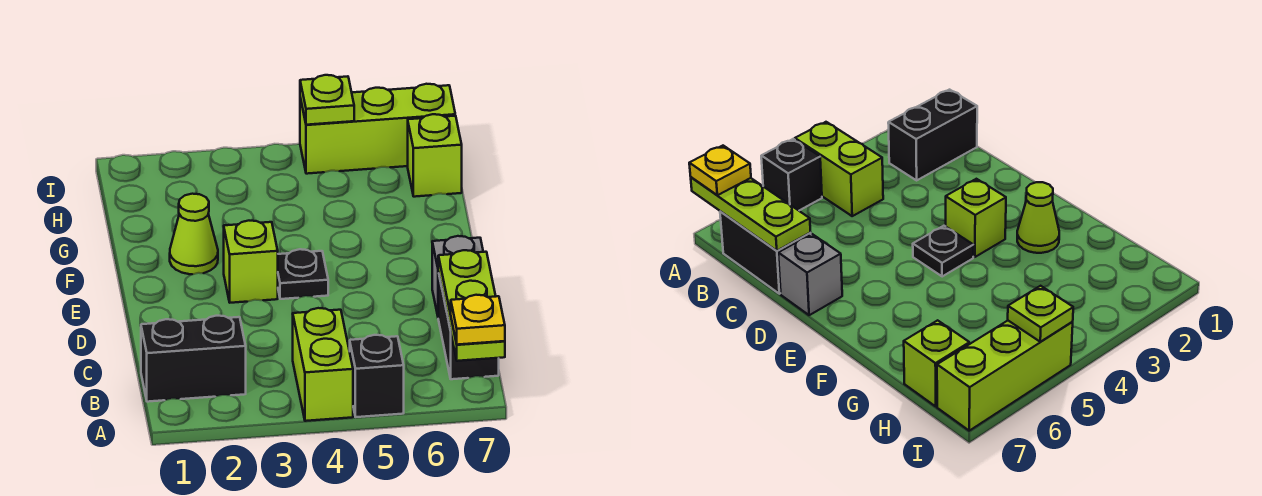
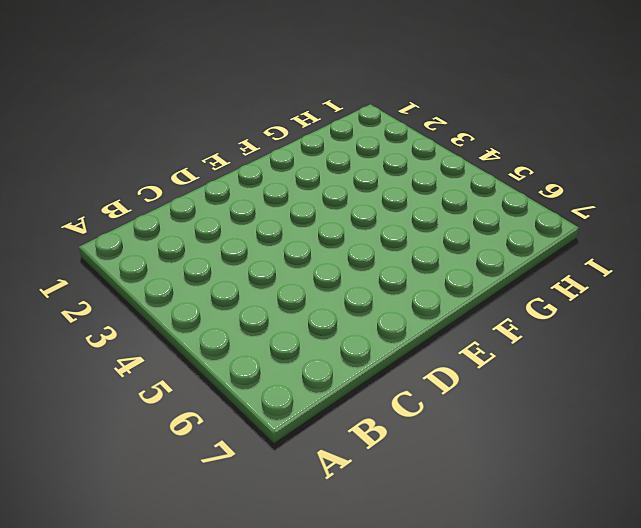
none -> lime brick A4:B4 level 1
none -> black brick A5 level 1
none -> black brick B1:B2 level 1

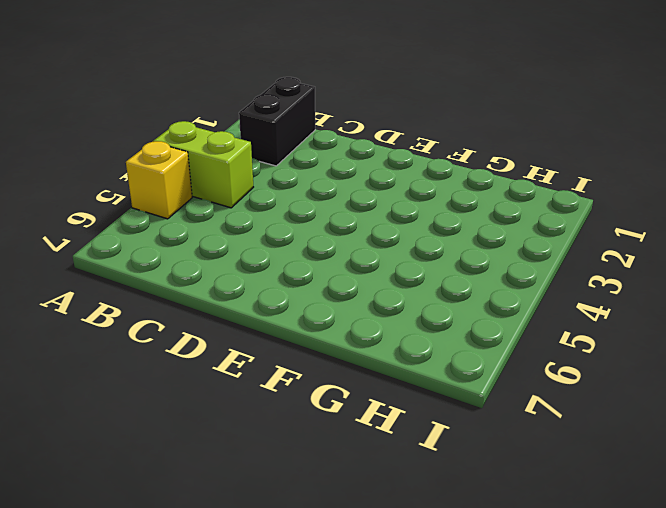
yellow brick A5 level 1 -> black brick A5 level 1
none -> black brick B7:C7 level 1
none -> grey brick D7 level 1
none -> lime brick E3 level 1

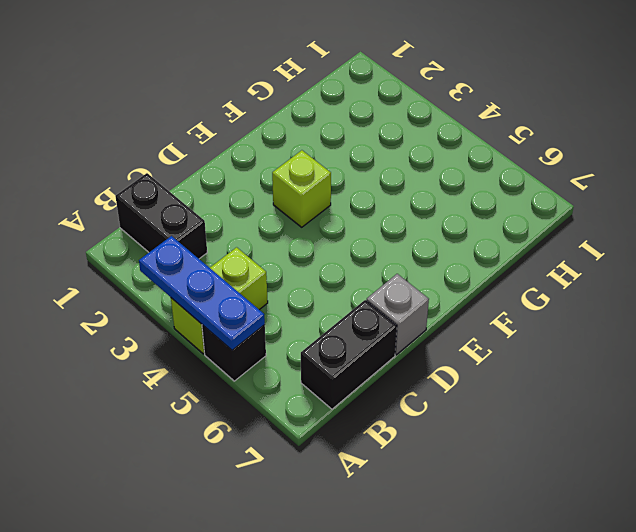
blue plate A3:A5 level 2 -> none
none -> black plate E4 level 1
none -> lime cone F2 level 1
none -> lime brick H7 level 1

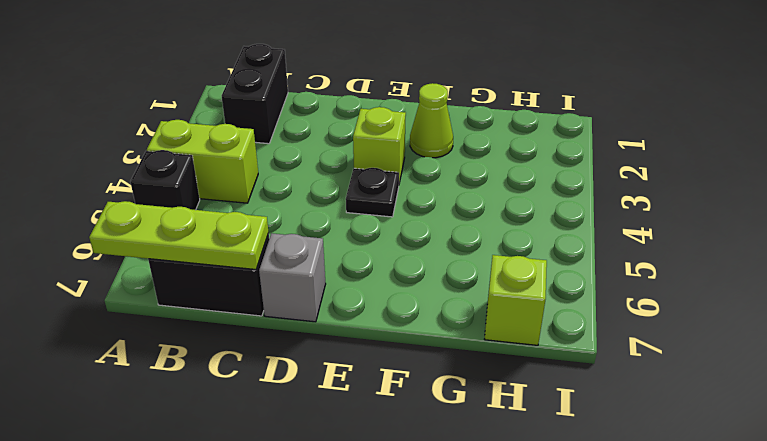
none -> lime brick I5:I7 level 1
none -> lime plate I5 level 2
none -> yellow plate A7 level 3

